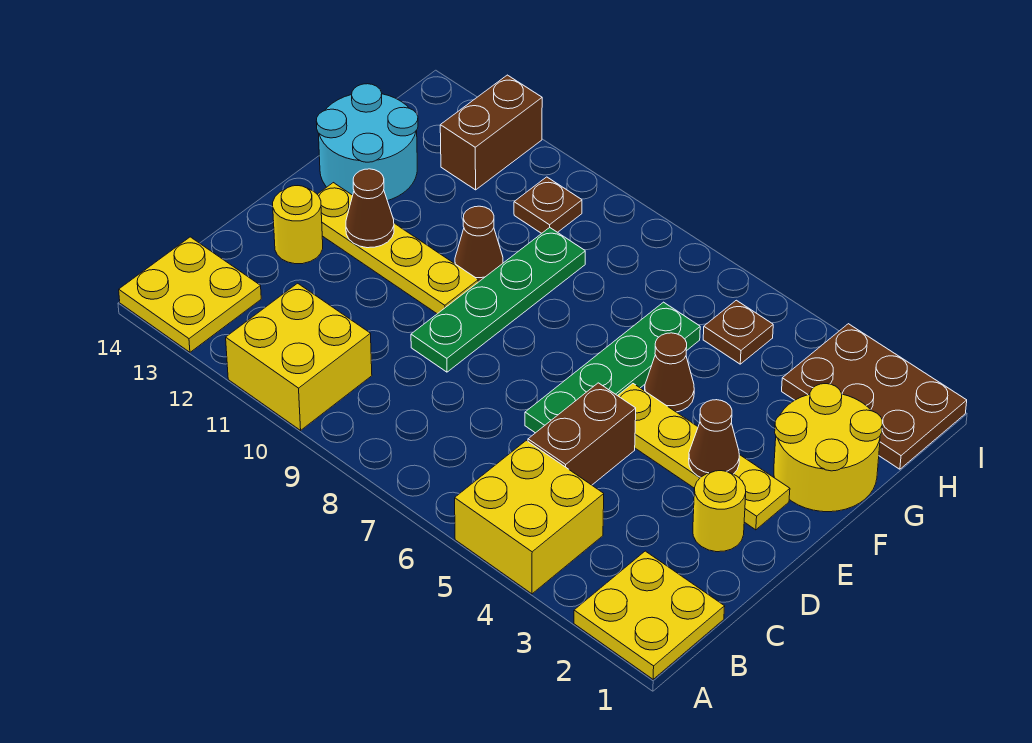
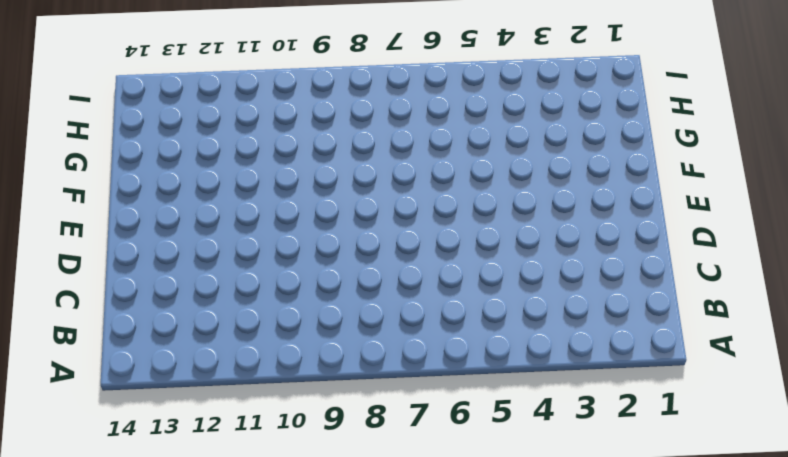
none -> yellow plate A1:B2 level 1
none -> yellow brick A4:B5 level 1
none -> yellow brick A10:B11 level 1

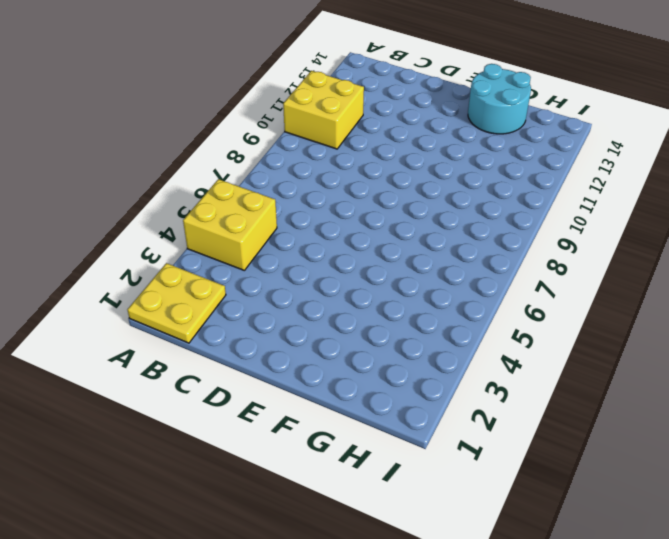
none -> yellow plate A13:B14 level 1
none -> brown brick C5:D5 level 1
none -> yellow round brick D2 level 1

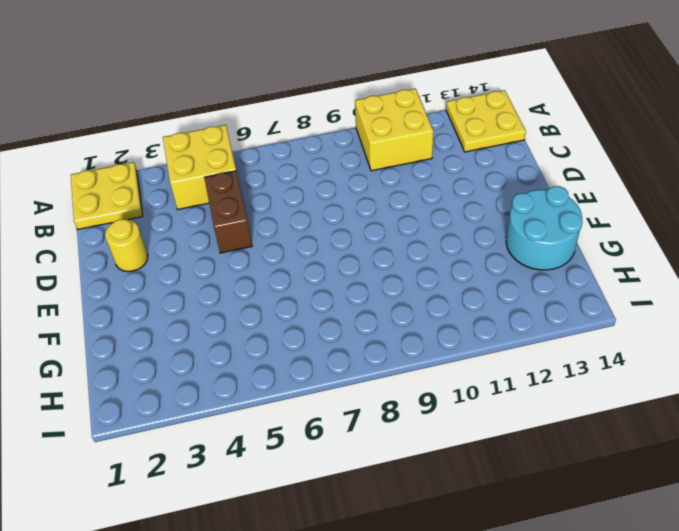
none -> green plate D6:G6 level 1
none -> green plate D9:G9 level 1
none -> yellow round brick D13 level 1

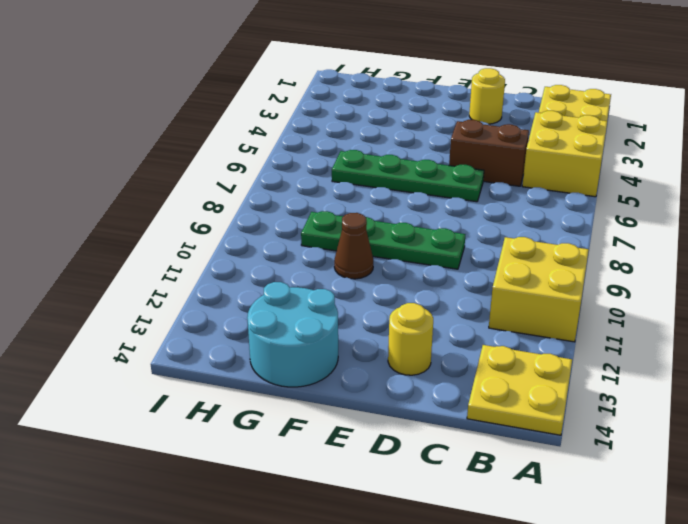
none -> yellow plate E2:E5 level 1
none -> yellow plate E10:E13 level 1
none -> yellow round brick F1:G2 level 1

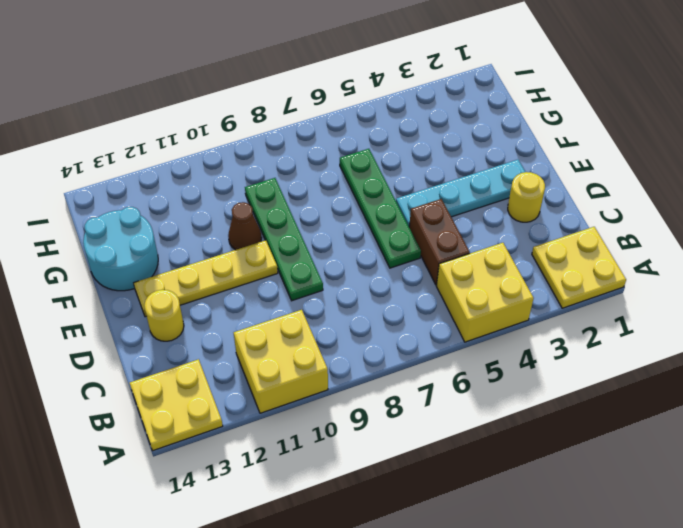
cyan plate E2:E5 level 1 -> yellow plate E2:E5 level 1
none -> yellow round brick F1:G2 level 1
none -> brown cone F5 level 1
none -> brown plate H1:I3 level 1

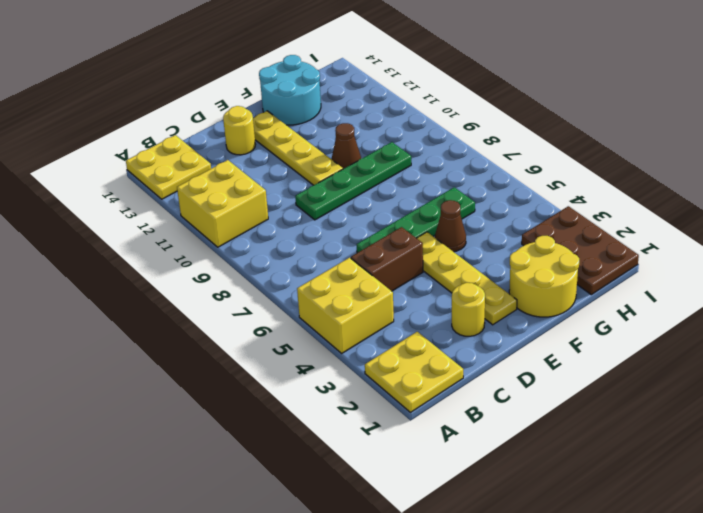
none -> brown plate H5 level 1
none -> brown plate H10 level 1
none -> brown brick H12:I12 level 1

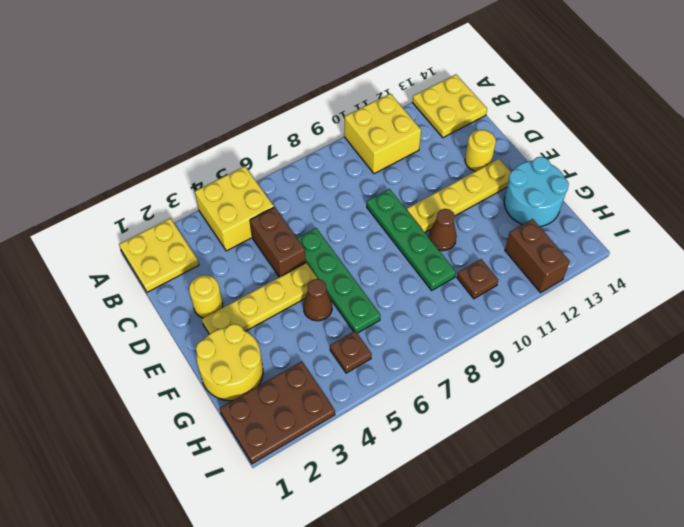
none -> brown cone E3 level 2
none -> brown cone E12 level 2

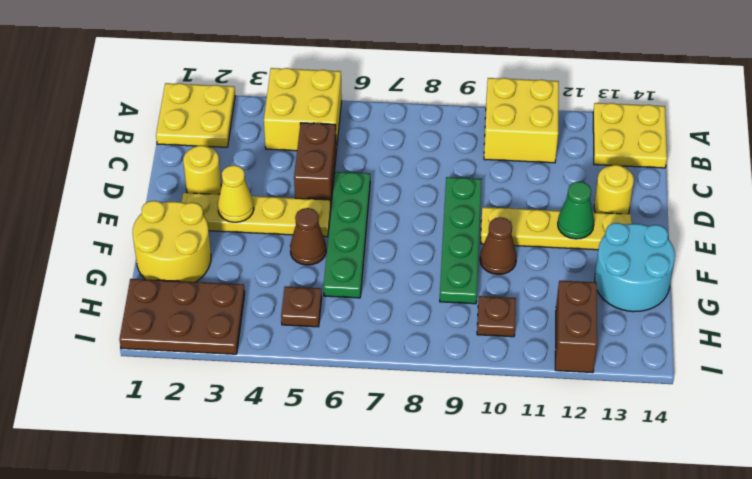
yellow cone E3 level 2 -> brown cone E3 level 2
green cone E12 level 2 -> brown cone E12 level 2

